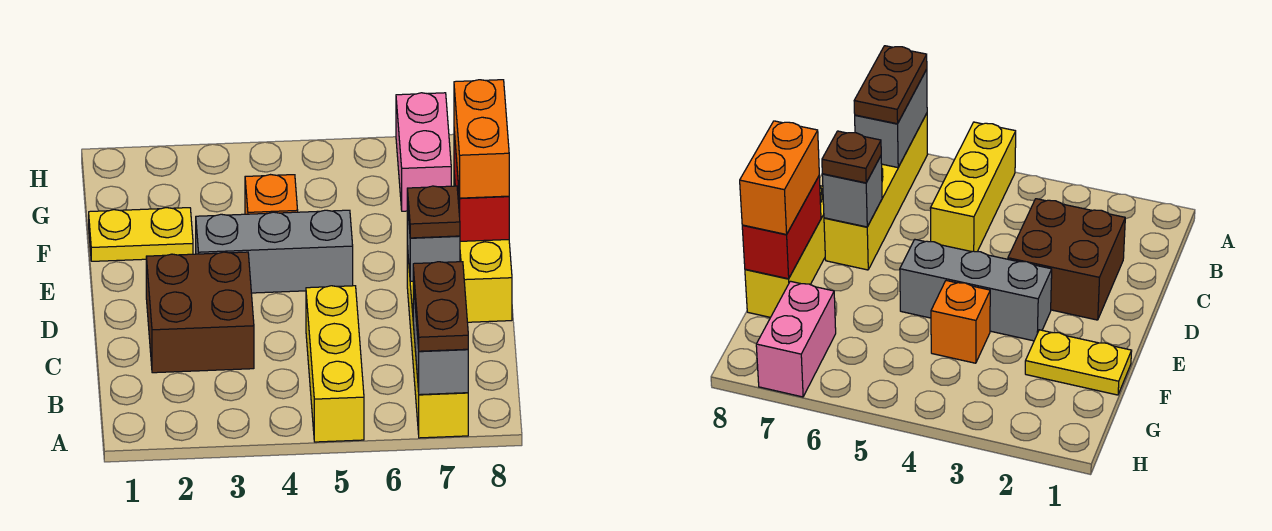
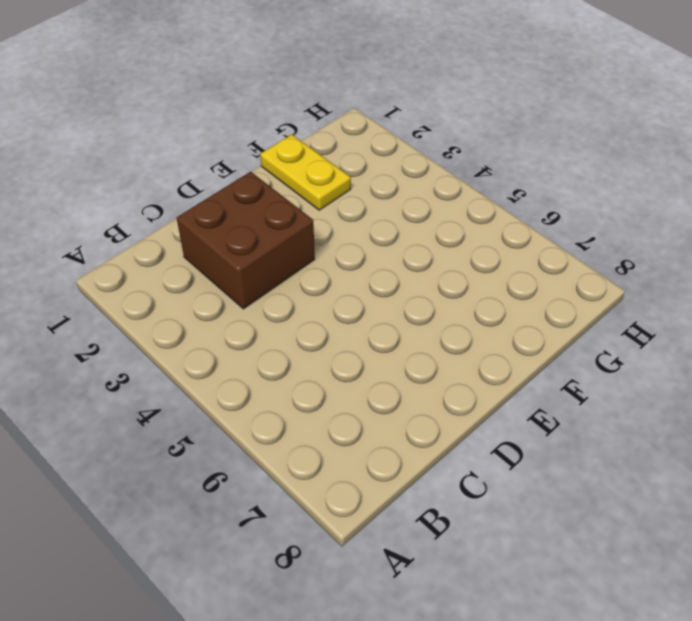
none -> yellow brick A5:C5 level 1
none -> yellow brick A7:D7 level 1
none -> yellow brick D8:F8 level 1

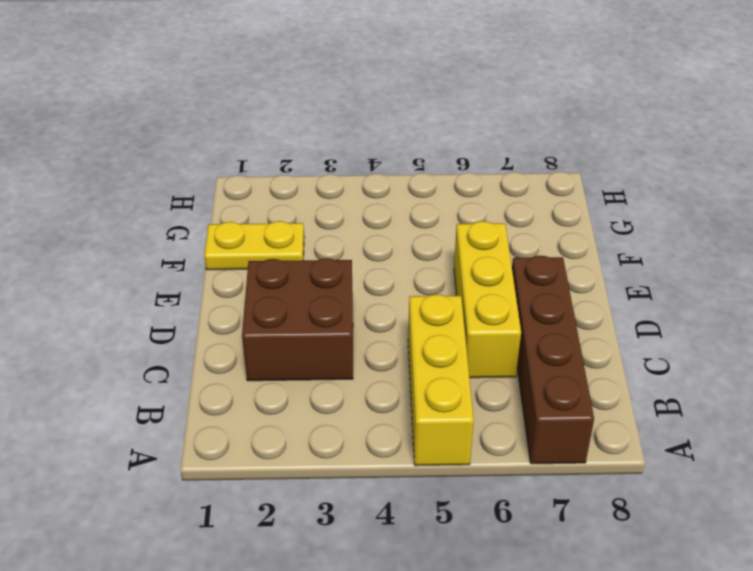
brown brick A7:D7 level 1 -> yellow brick A7:D7 level 1
yellow brick C6:E6 level 1 -> yellow brick D8:F8 level 1
none -> grey brick E3:E5 level 1
none -> orange brick F4 level 1
none -> pink brick G7:H7 level 1

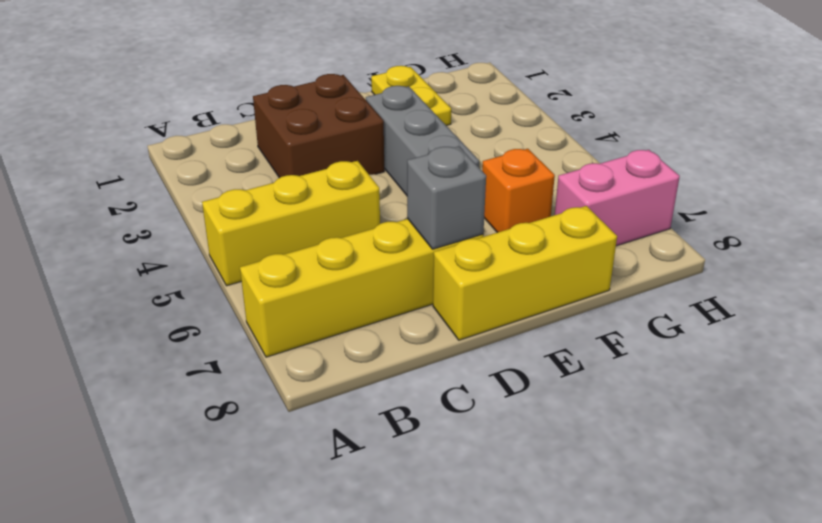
orange brick F6 level 1 -> orange brick F4 level 1
none -> grey brick A7:B7 level 2
none -> red brick E8:F8 level 2
none -> brown plate A7:B7 level 3

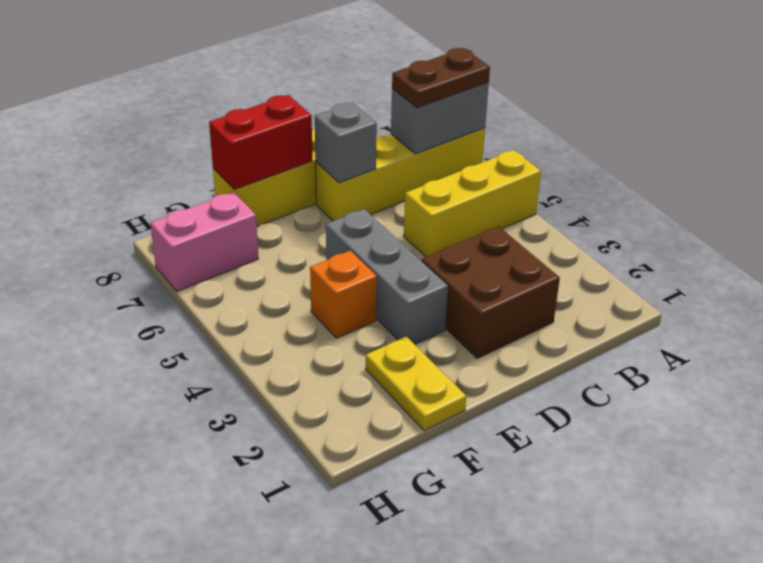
none -> brown plate D7 level 3
none -> orange brick E8:F8 level 3

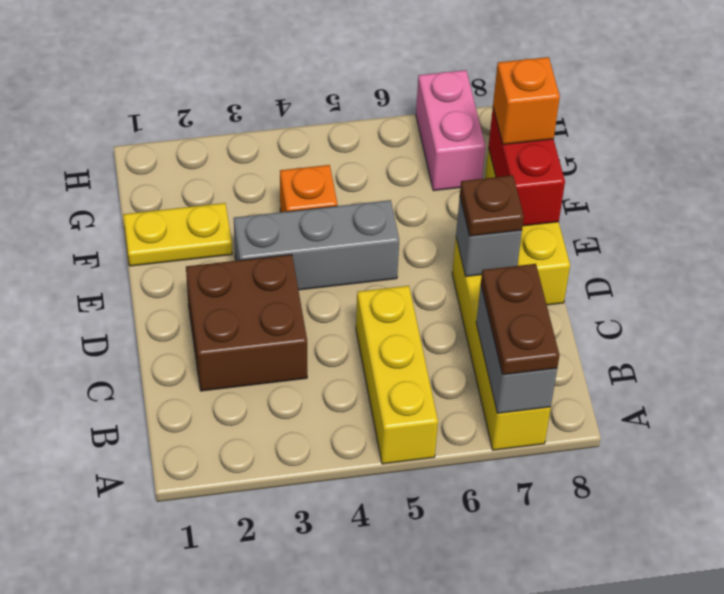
orange brick F8 level 3 -> orange brick E8:F8 level 3

